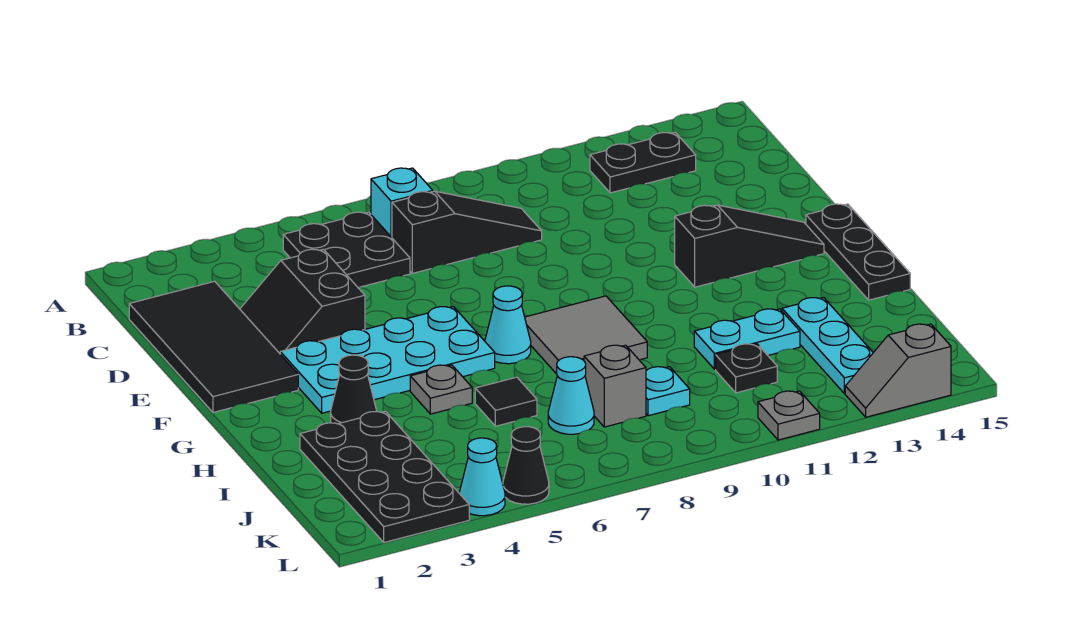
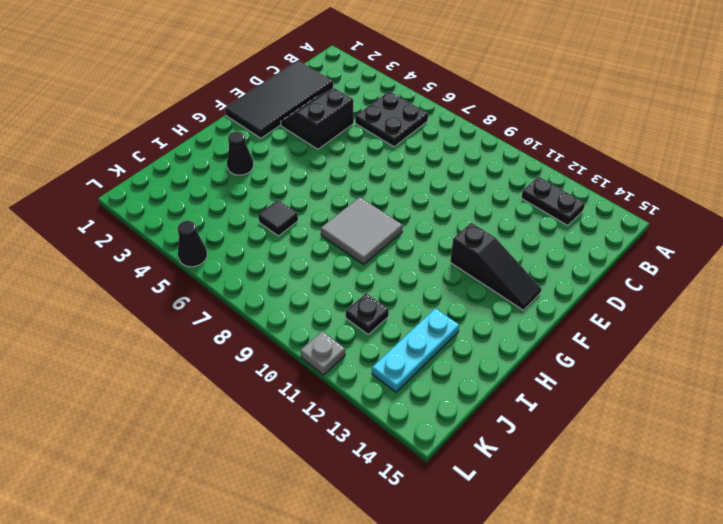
none -> cyan brick B7 level 1
none -> black slope C7:C9 level 1 top 7
none -> cyan plate F3:G6 level 1

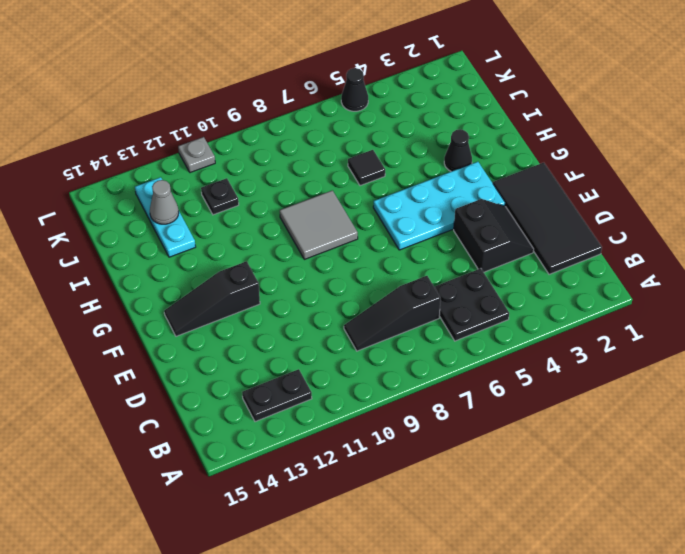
grey cone J13 level 2 -> none
none -> cyan brick B7 level 1
none -> black plate F15:H15 level 1
none -> cyan cone G7 level 1

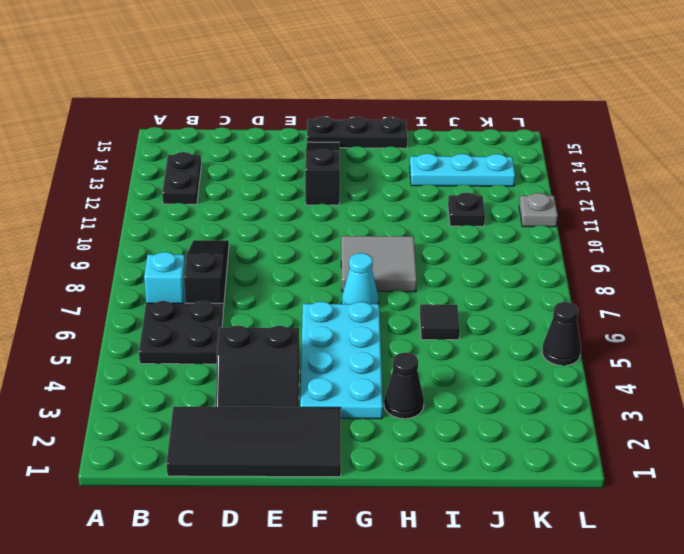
none -> grey plate H5 level 1
none -> black plate I2:L3 level 1
none -> cyan plate I11:I12 level 1

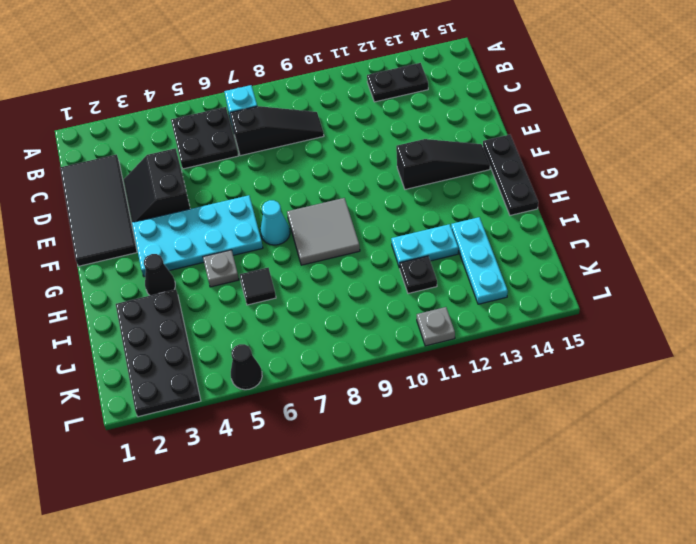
none -> cyan cone J7 level 1
none -> grey brick J8 level 1
none -> cyan plate J9 level 1

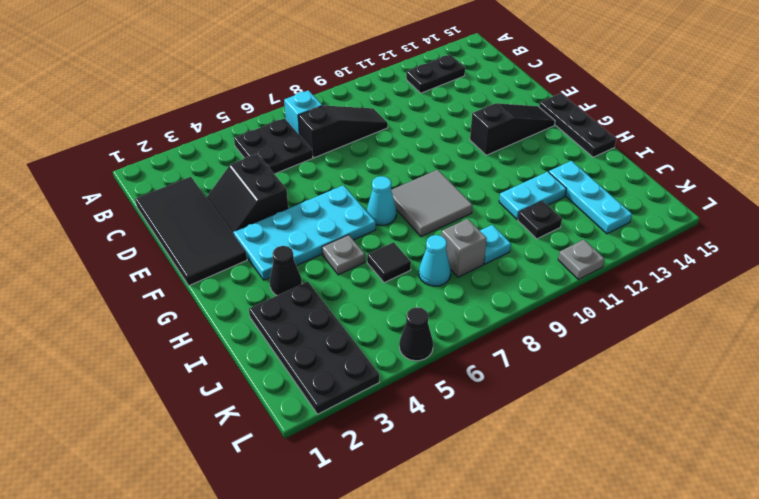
none -> cyan cone L4 level 1
none -> grey slope L13:L14 level 1 top 14

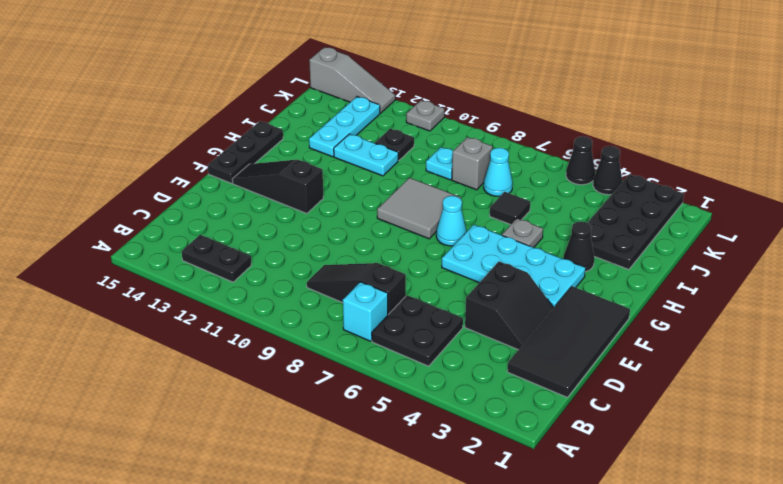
black cone L4 level 1 -> cyan cone L4 level 1
grey slope L13:L15 level 1 top 15 -> grey slope L13:L14 level 1 top 14

